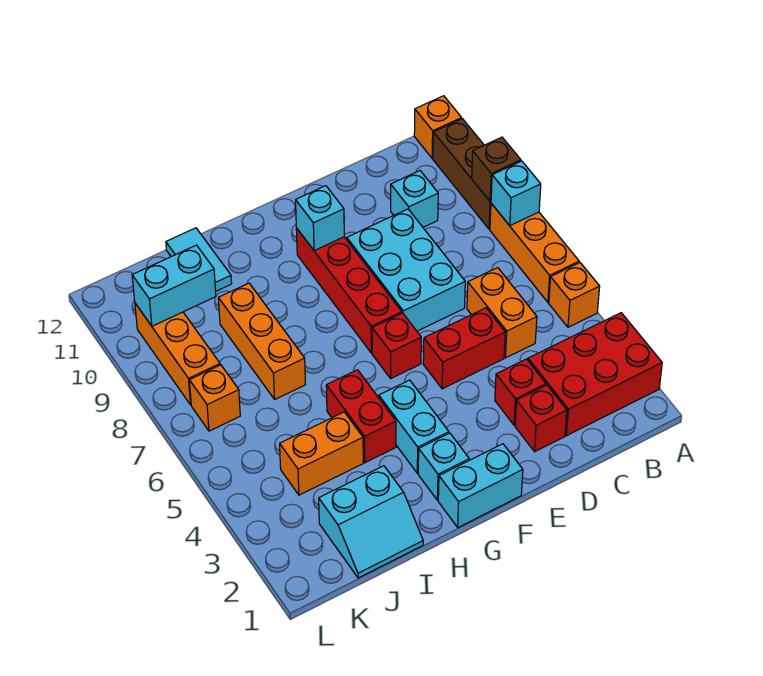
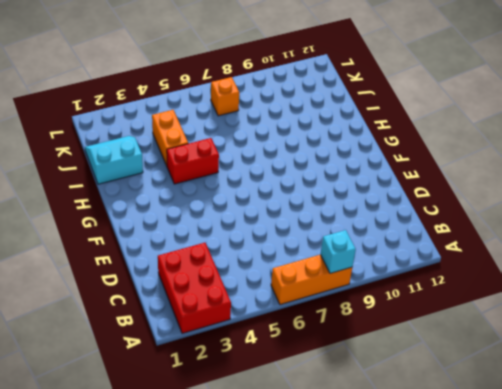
cyan slope I1:J2 level 1 top I -> cyan slope I1:J2 level 1 top 2
none -> orange brick A5 level 1
none -> brown brick A9:A11 level 1
none -> orange brick A12 level 1

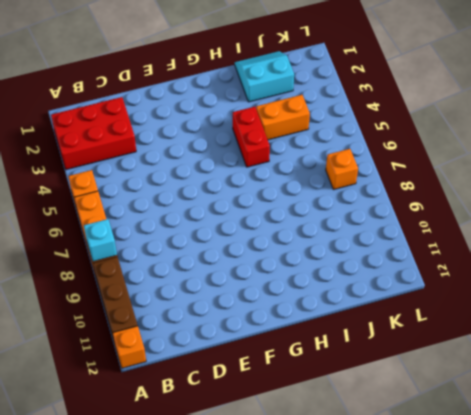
none -> orange brick C5:C6 level 1
none -> cyan brick C10 level 1
none -> red brick D2 level 1

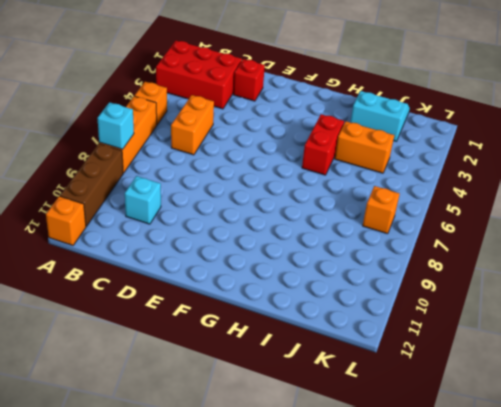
none -> red brick D3 level 1
none -> red brick D5:E5 level 1
none -> cyan brick D7:E9 level 1

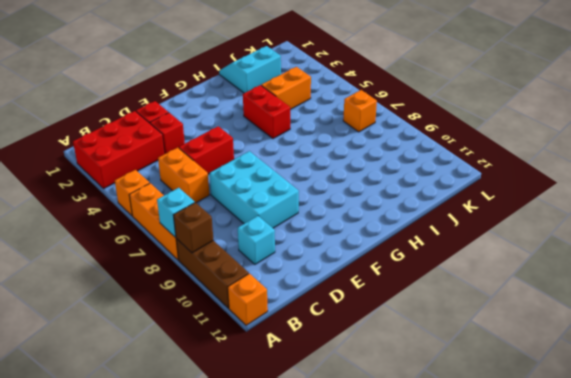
none -> cyan brick F1:G1 level 1
none -> red brick F6 level 1
none -> red brick F7:F10 level 1

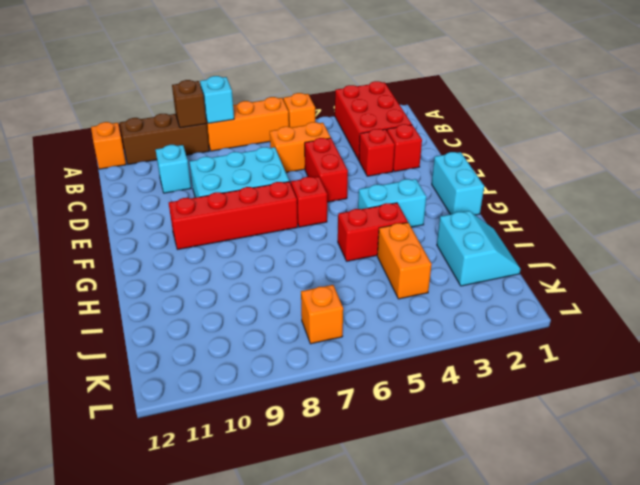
none -> cyan brick G2 level 1
none -> orange brick I7:I9 level 1
none -> cyan tile I11:I12 level 1

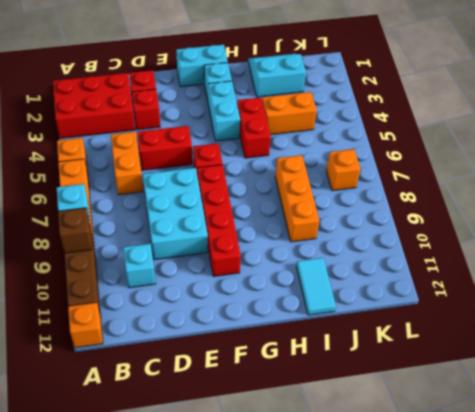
none -> orange brick K8:K10 level 1
none -> cyan brick F10 level 2
none -> cyan brick J10:K10 level 2

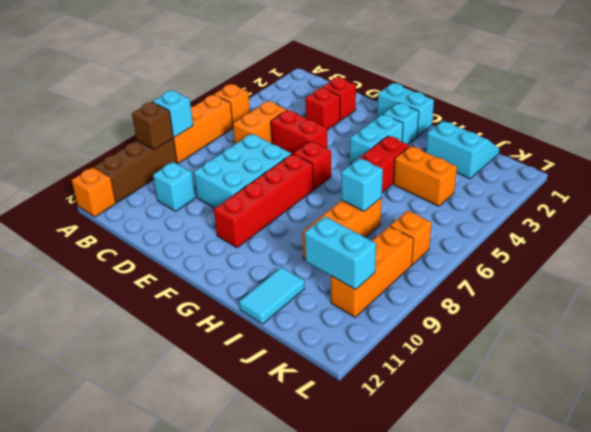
cyan brick I7 level 2 -> cyan brick F10 level 2
none -> red brick A2:C3 level 1

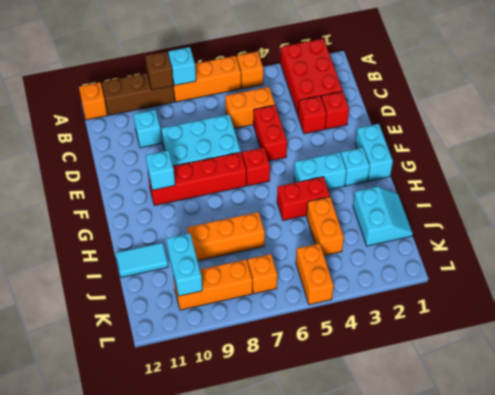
orange brick K5:L5 level 1 -> none

